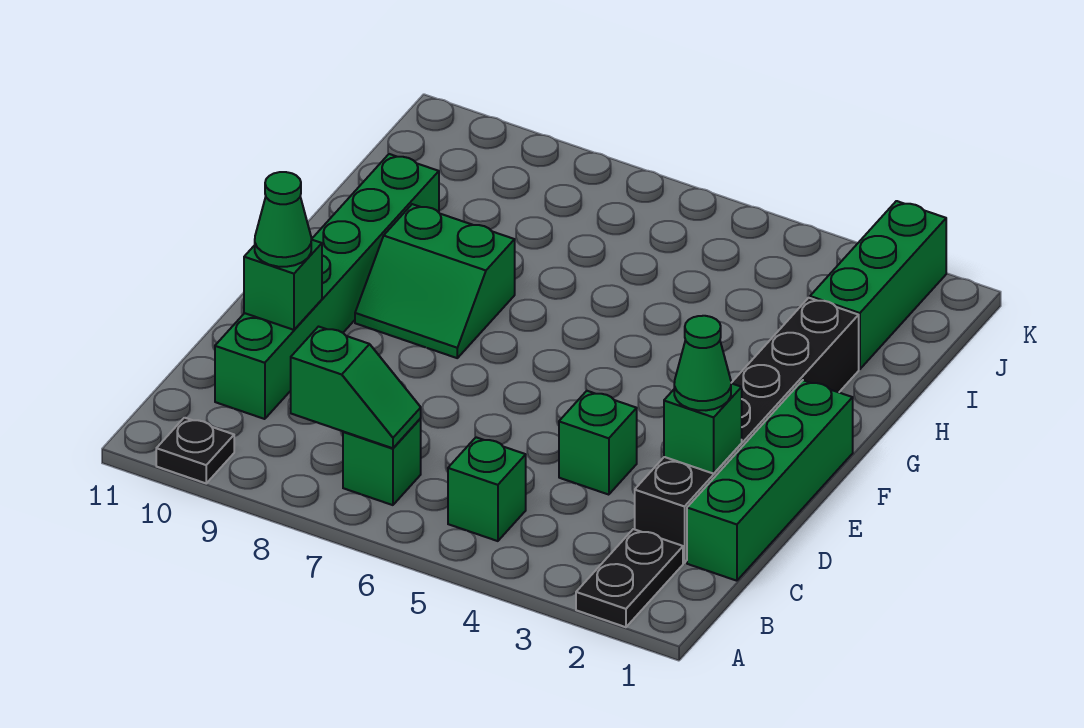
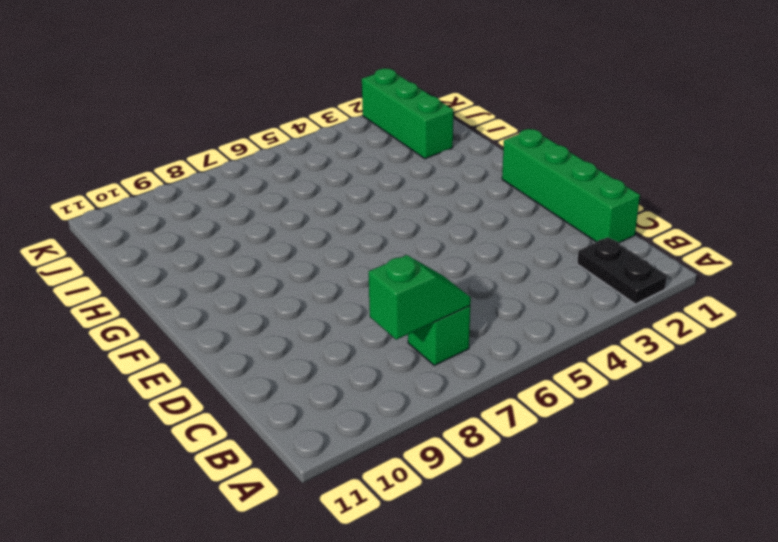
none -> black plate A10 level 1
none -> green brick B5 level 1
none -> black brick C2:H2 level 1

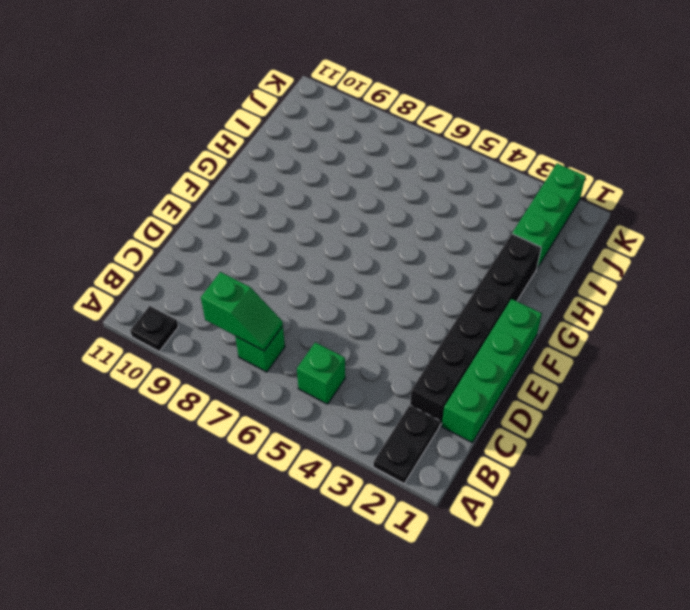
none -> green brick C10:H10 level 1
none -> green brick D4 level 1
none -> green slope F8:G9 level 1 top G

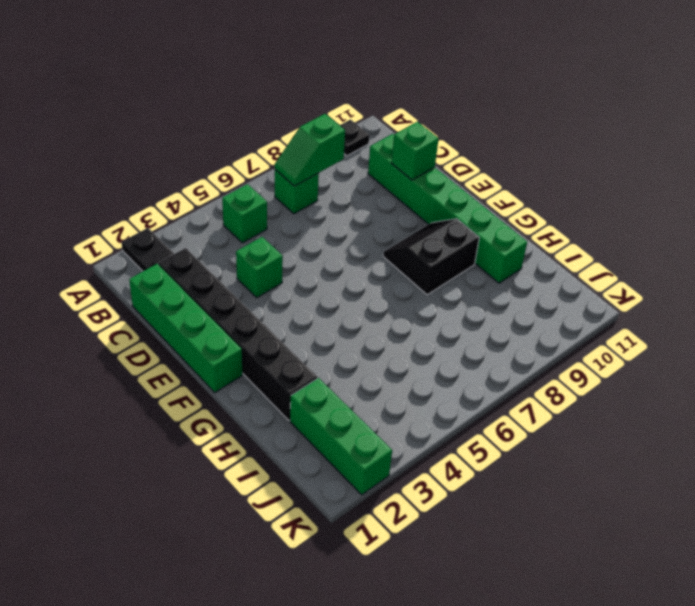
black slope F8:G9 level 1 top G -> green slope F8:G9 level 1 top G
none -> green brick D2 level 2
none -> green cone D2 level 3
none -> green cone D10 level 3

